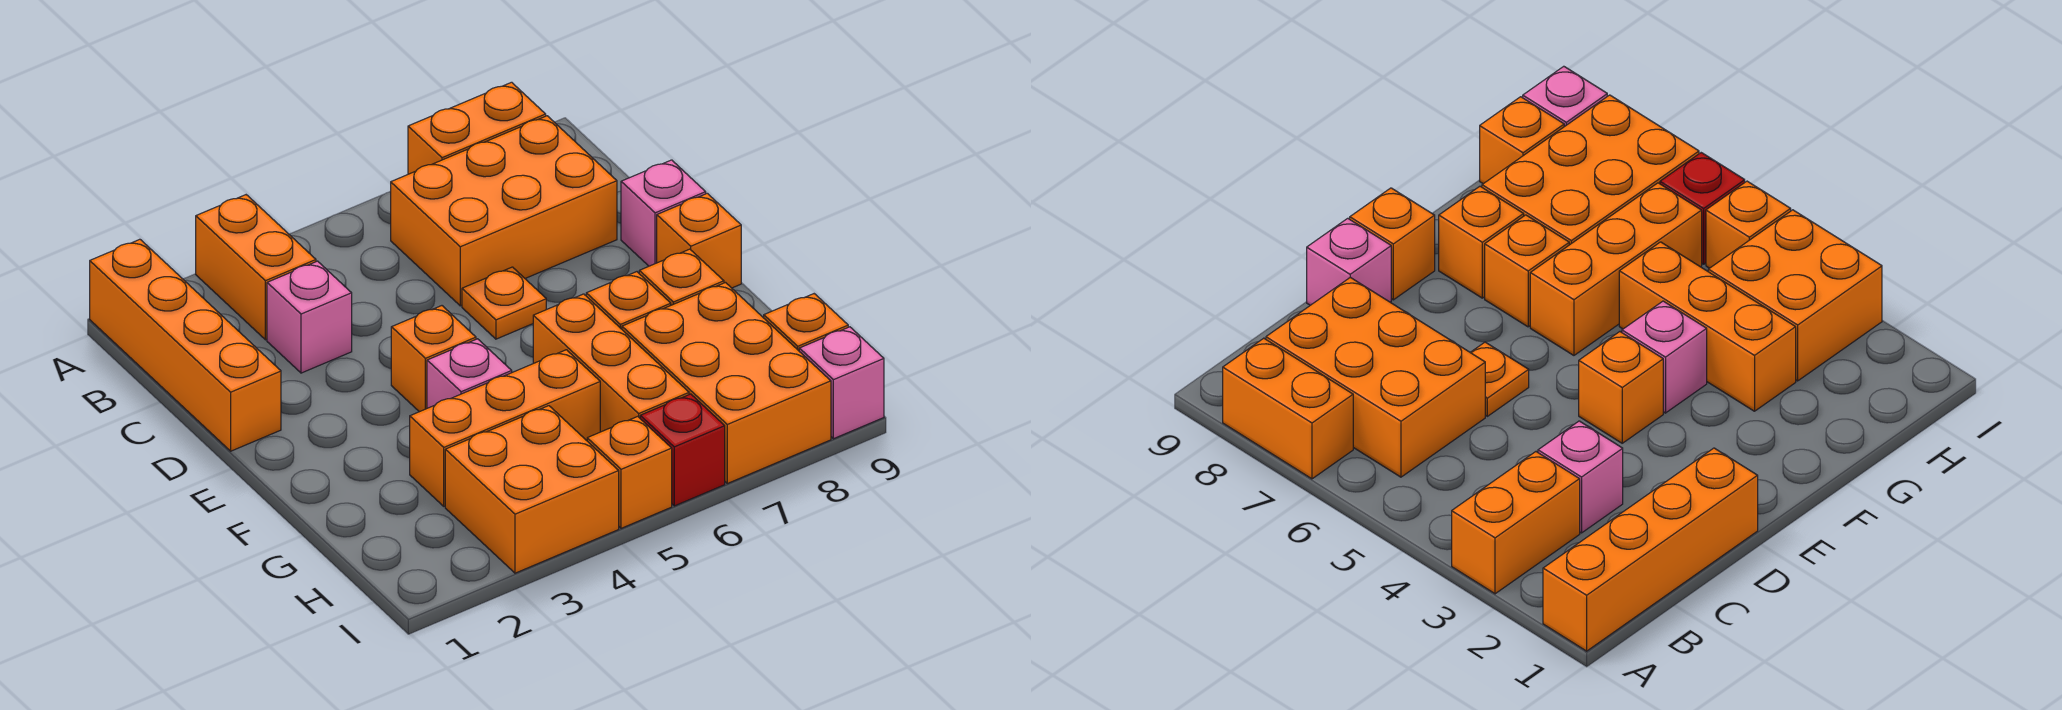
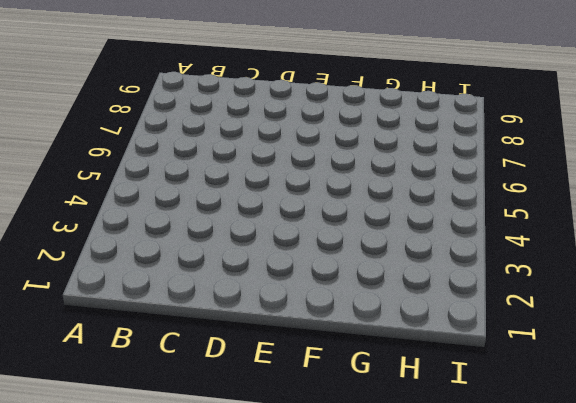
none -> orange brick A1:D1 level 1
none -> orange brick A3:B3 level 1
none -> orange brick A7:A8 level 1

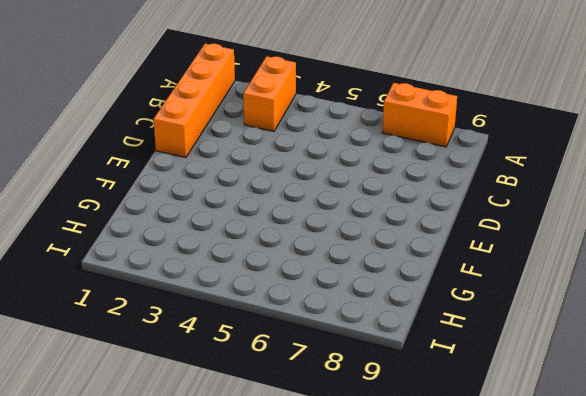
none -> orange brick B6:C8 level 1
none -> pink brick C3 level 1
none -> orange plate D6 level 1

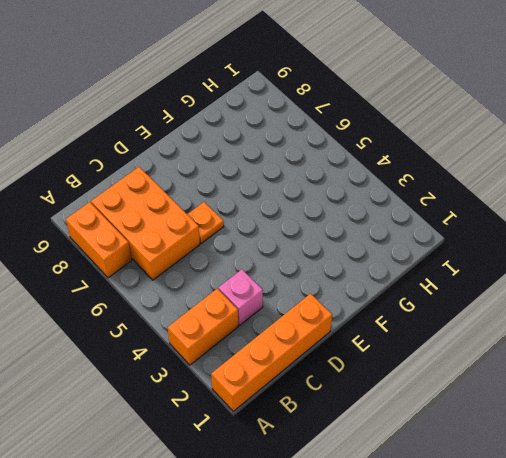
none -> pink brick D9 level 1
none -> orange brick E4 level 1
none -> orange brick E9 level 1

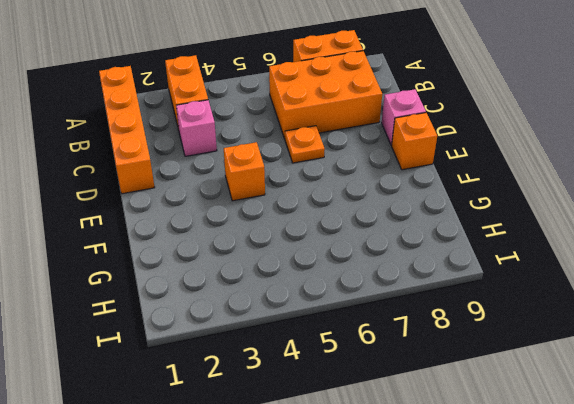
none -> pink brick F4 level 1
none -> orange brick F6:H6 level 1
none -> orange brick F7 level 1

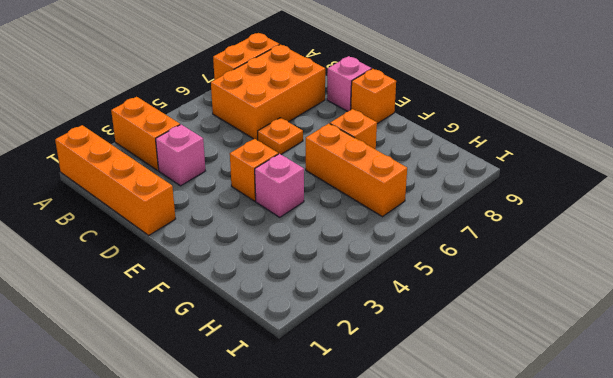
none -> orange brick F8 level 1
none -> orange brick G3:G5 level 1
none -> orange brick G7:I8 level 1

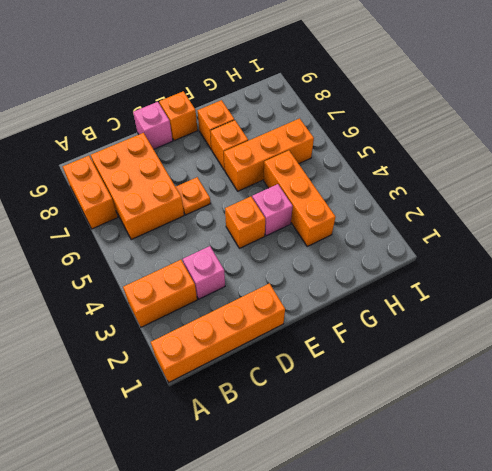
none -> orange brick G7:I8 level 1
none -> orange brick H3:I4 level 1
none -> orange brick H9 level 1

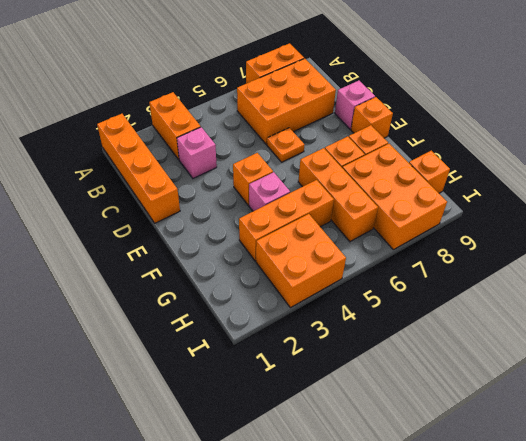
none -> orange brick I5 level 1
none -> red brick I6 level 1
none -> pink brick I9 level 1

